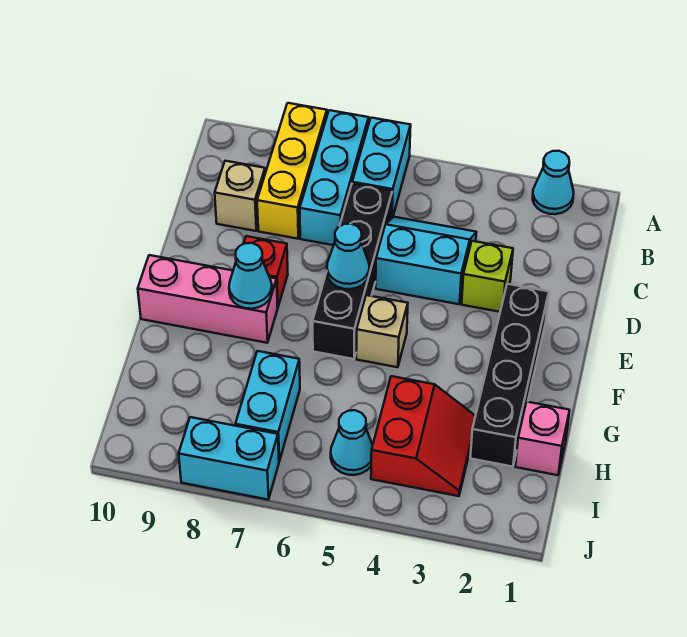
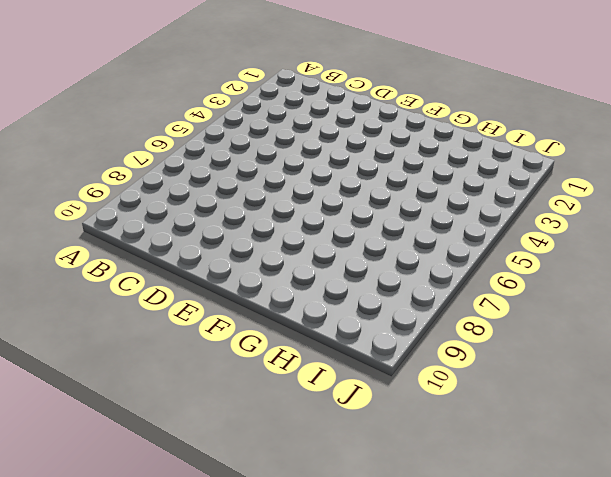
none -> cyan cone A2 level 1
none -> cyan brick A6:B6 level 1
none -> cyan brick A7:C7 level 1

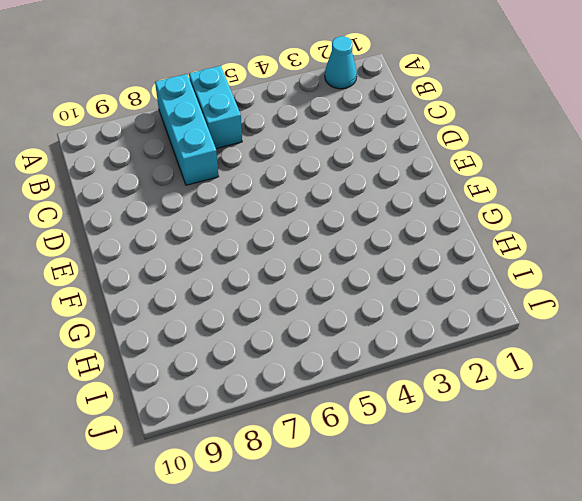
none -> yellow brick A8:C8 level 1
none -> cyan slope C4:D5 level 1 top D
none -> black brick C6:F6 level 1

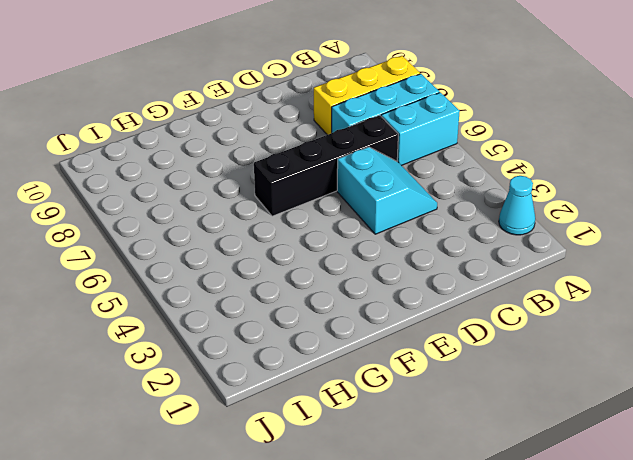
none -> tan brick C9 level 1
none -> lime brick D3 level 1
none -> black brick E2:H2 level 1

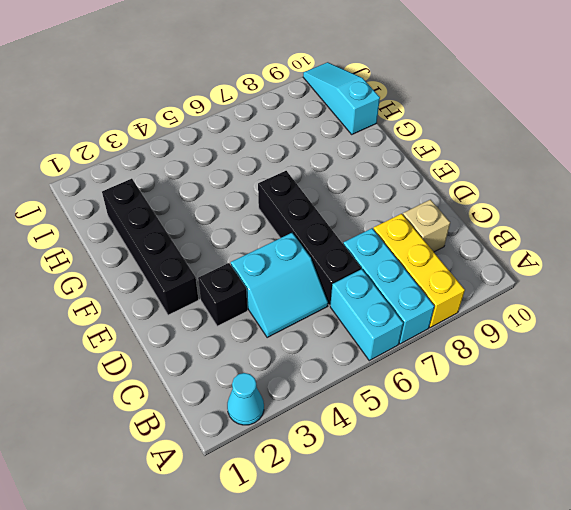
black brick D3 level 1 -> lime brick D3 level 1
cyan slope H10:J10 level 1 top H -> none
none -> red brick E8 level 1
none -> tan brick F5 level 1
none -> pink brick F8:F10 level 1

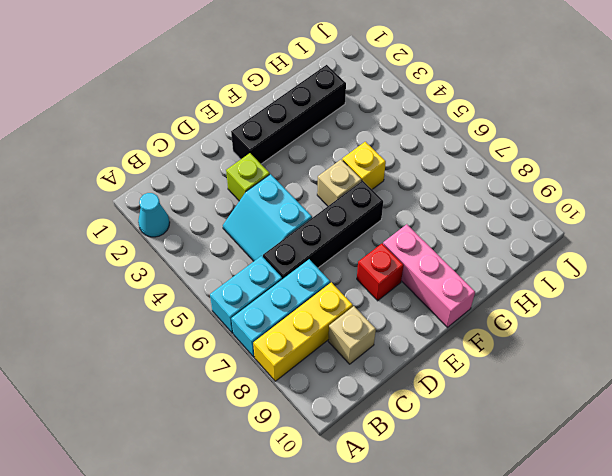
yellow brick G5 level 1 -> none
none -> pink brick H1 level 1
none -> red slope H3:I4 level 1 top 4
none -> cyan brick H7:I7 level 1

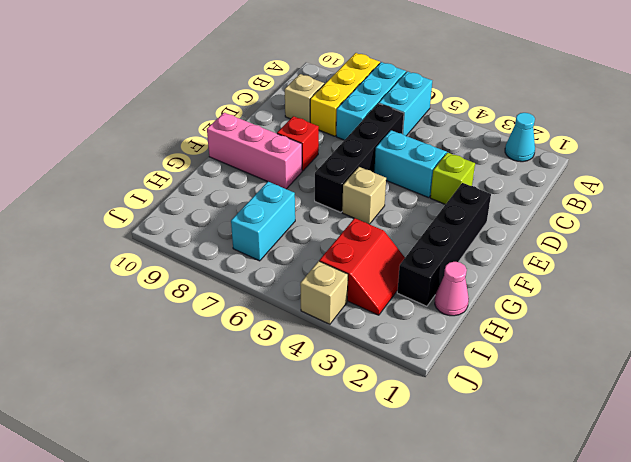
pink cone H1 level 1 -> pink brick H1 level 1
tan brick J4 level 1 -> none
none -> cyan cone I5 level 1
none -> cyan brick J7:J8 level 1
none -> cyan cone E6 level 2

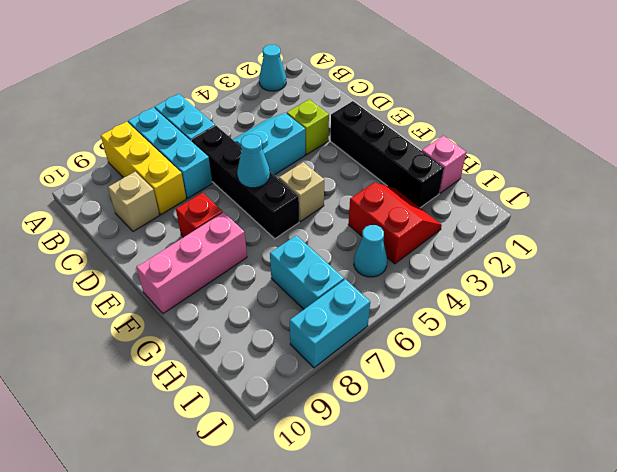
none -> cyan cone F8 level 2

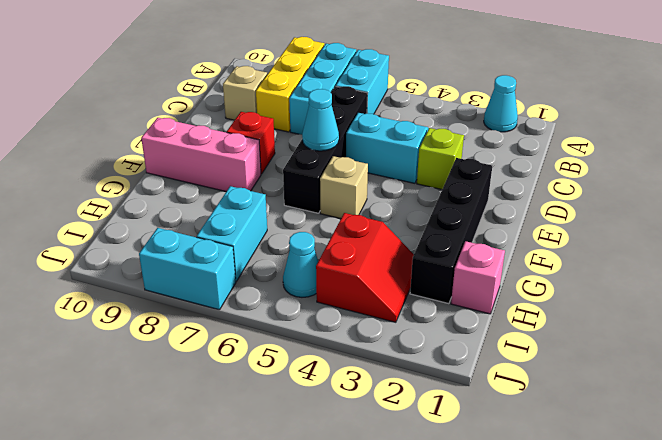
none -> cyan cone F8 level 2

